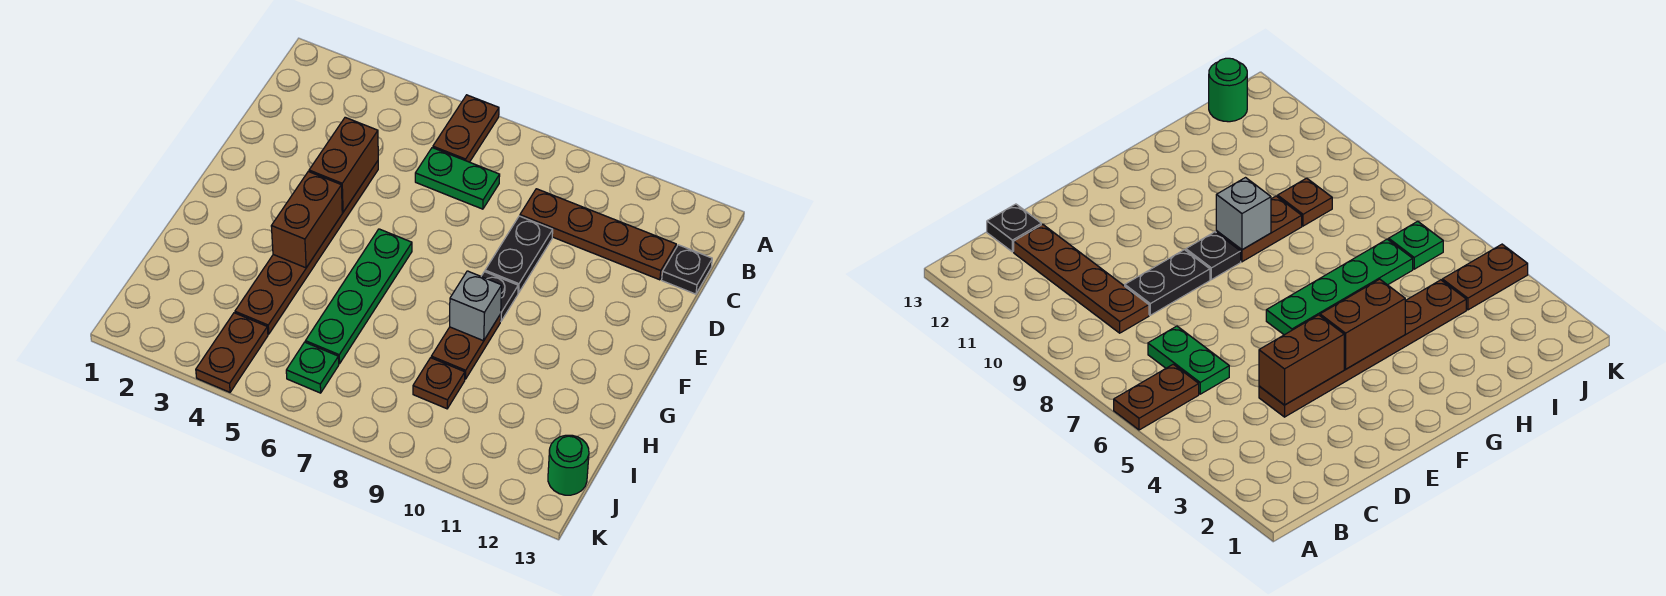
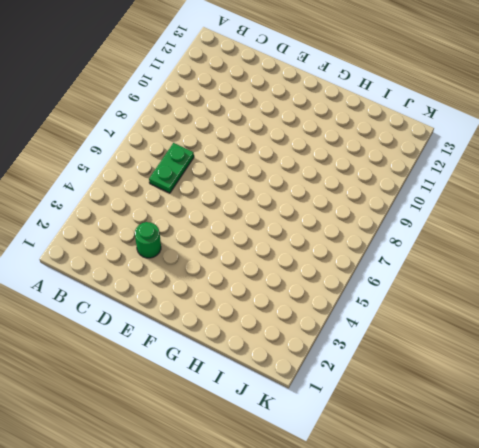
green round brick D3 level 1 -> green round brick J13 level 1
none -> brown plate A6:B6 level 1
none -> brown plate C9:C12 level 1
none -> black plate C13 level 1

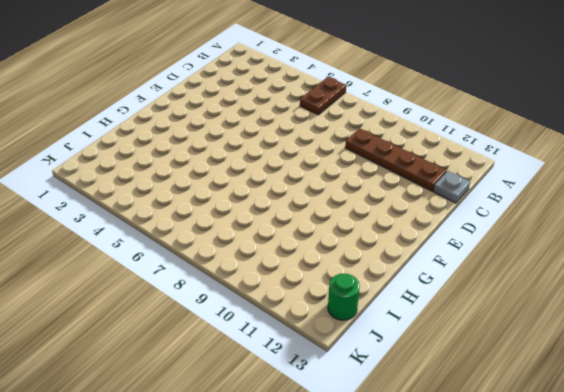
grey plate C13 level 1 -> black plate C13 level 1
none -> green plate C6:C7 level 1
none -> brown plate D4:I4 level 1
none -> black plate D9:E9 level 1

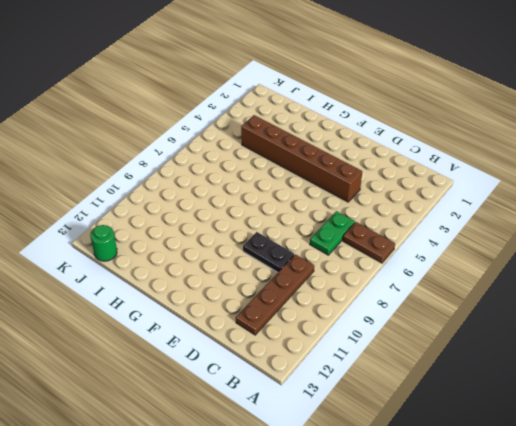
brown brick D4:I4 level 1 -> brown plate D4:I4 level 1
none -> black plate C13 level 1
none -> green plate F6:I6 level 1
none -> black plate F9 level 1

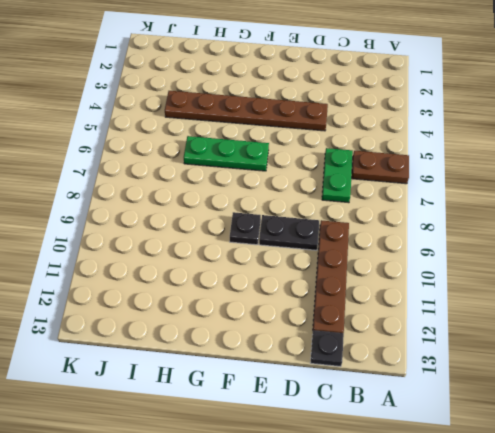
green plate F6:H6 level 1 -> green plate F6:I6 level 1
none -> brown plate G9:H9 level 1
none -> brown plate I9 level 1
none -> brown plate J4:K4 level 1

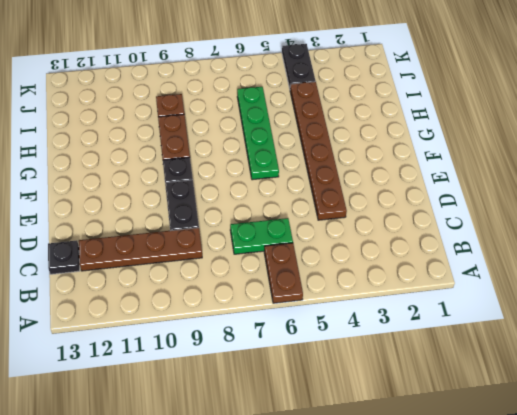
black plate J4:K4 level 1 -> brown plate J4:K4 level 1
none -> green plate J6 level 1
none -> green round brick J13 level 1
none -> brown brick D4:E4 level 2

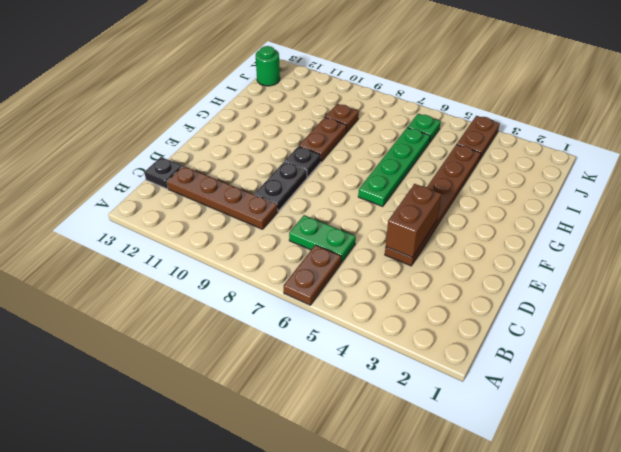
none -> brown brick F4:G4 level 2
none -> grey brick G9 level 2

